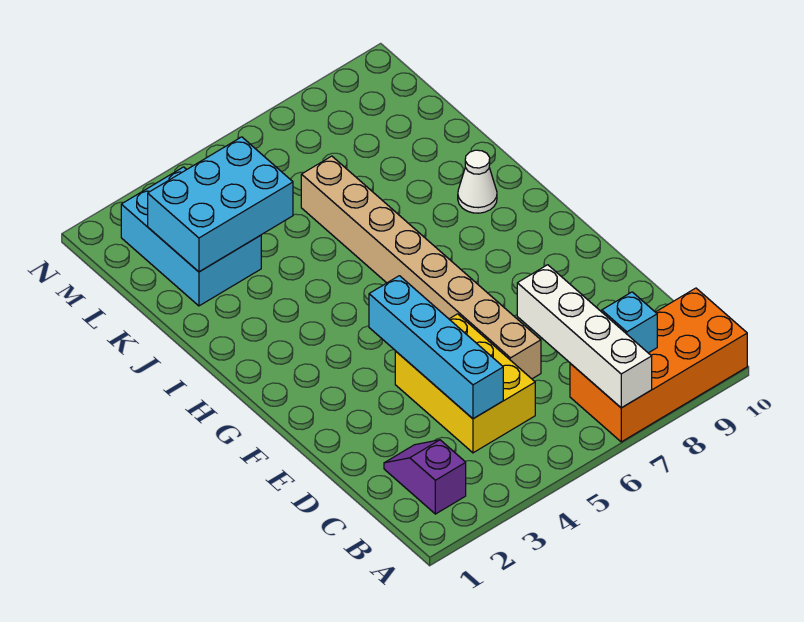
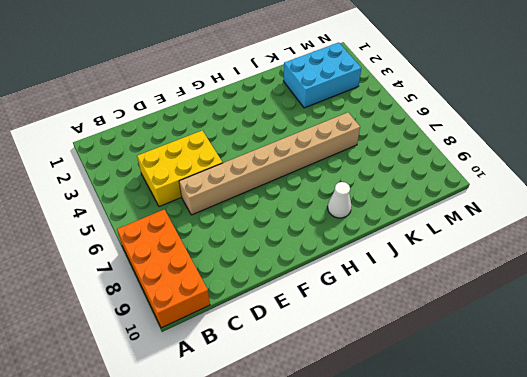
none -> purple slope B2:C2 level 1 top B
none -> white brick A7:D7 level 2

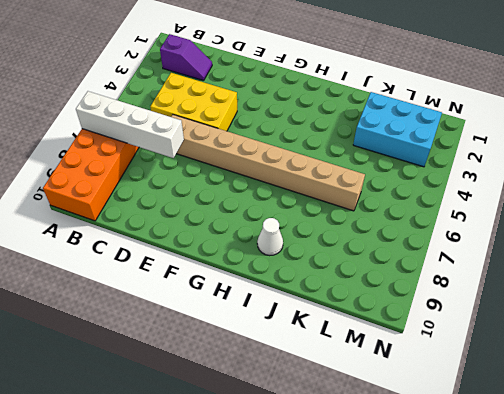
none -> cyan brick B8 level 2
none -> cyan brick C4:F4 level 2

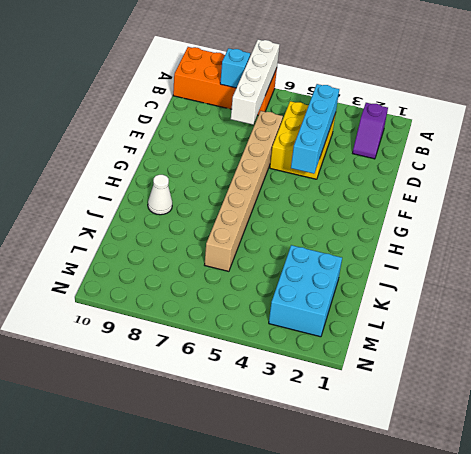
none -> cyan brick K2:L4 level 2

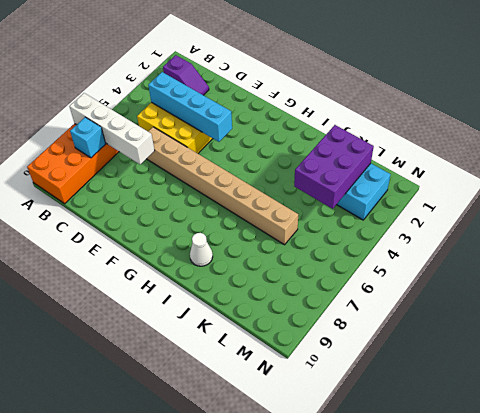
purple brick K2:L4 level 2 -> cyan brick K2:L4 level 2

